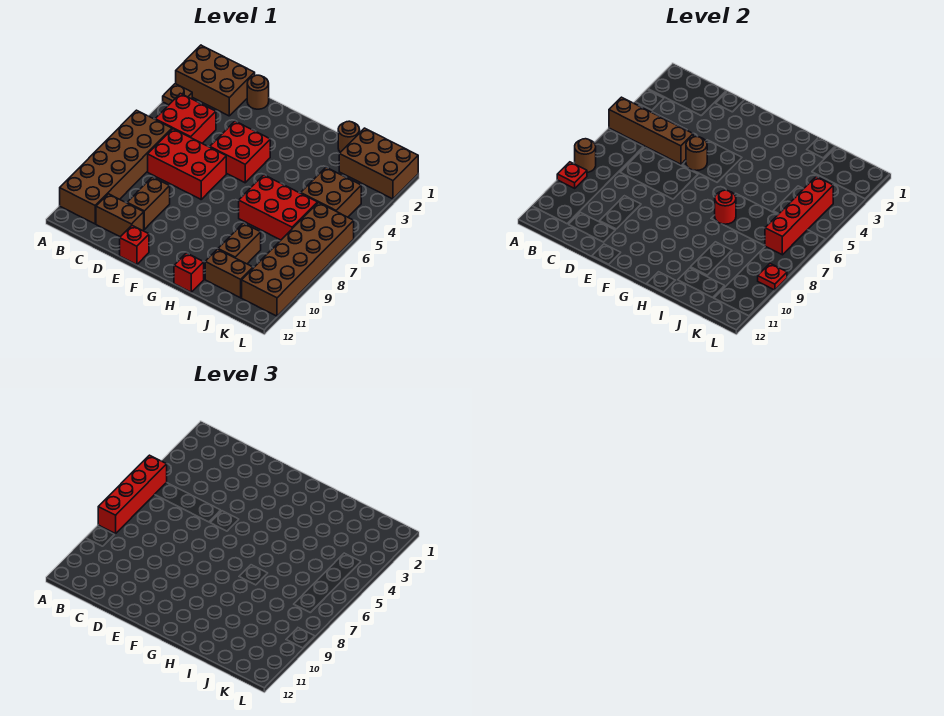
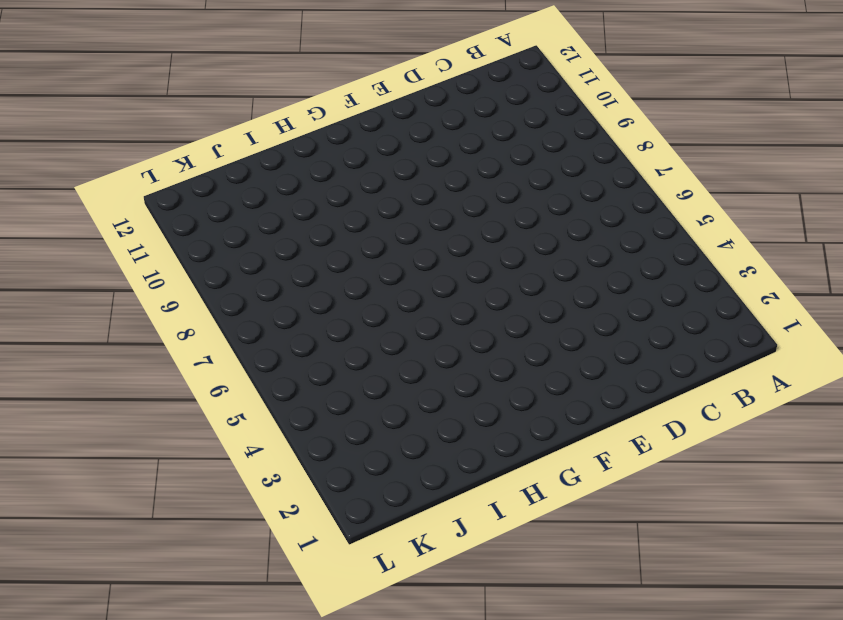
none -> brown brick A1:C2 level 1
none -> brown plate A3 level 1
none -> brown brick A6:B11 level 1

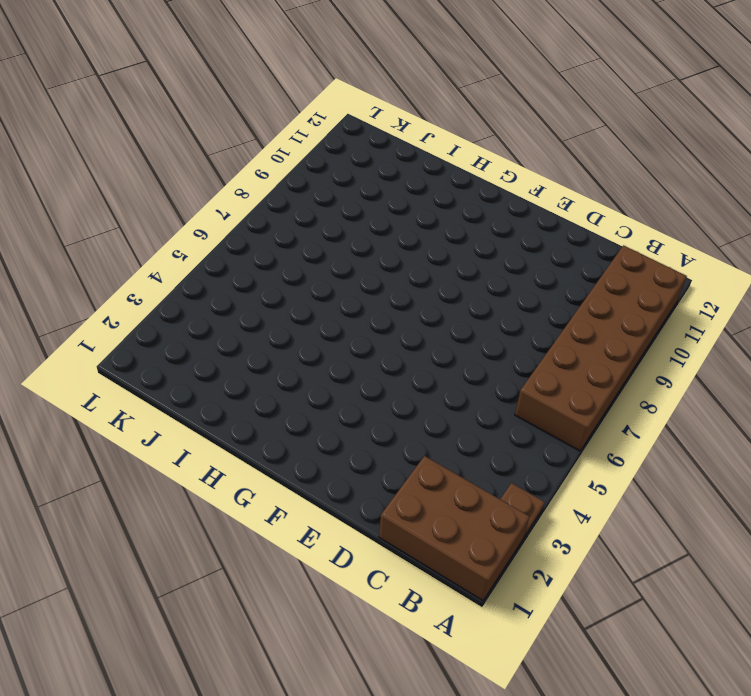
none -> red brick B4:C5 level 1
none -> red brick C6:E7 level 1
none -> brown brick C11:D11 level 1

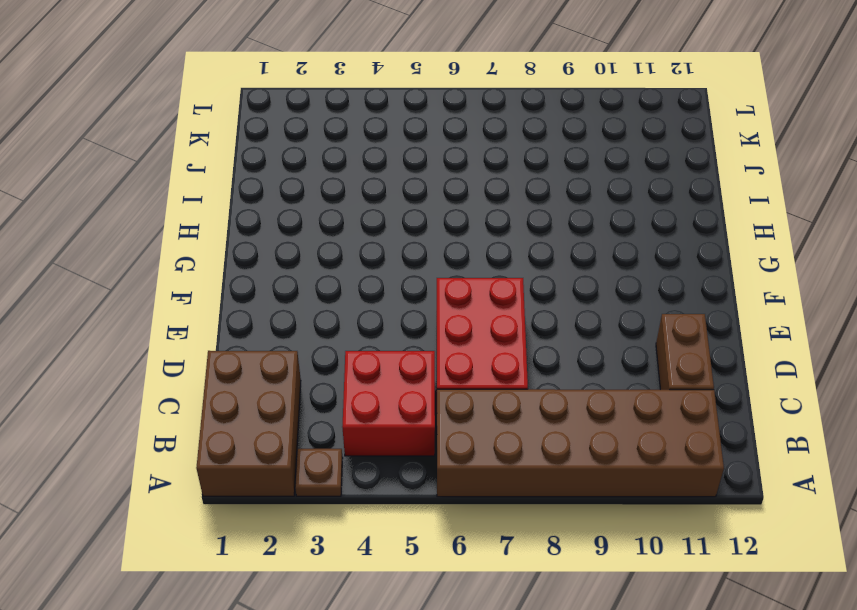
none -> brown round brick D1 level 1
none -> brown brick D9:D10 level 1
none -> red brick E4:F5 level 1

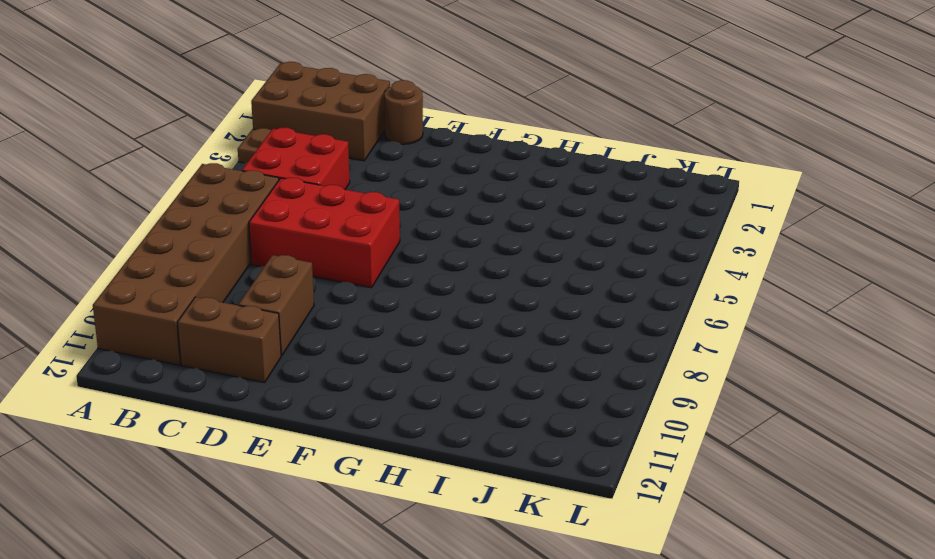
none -> red brick E4:F5 level 1
none -> red brick E12 level 1
none -> red brick H6:J7 level 1

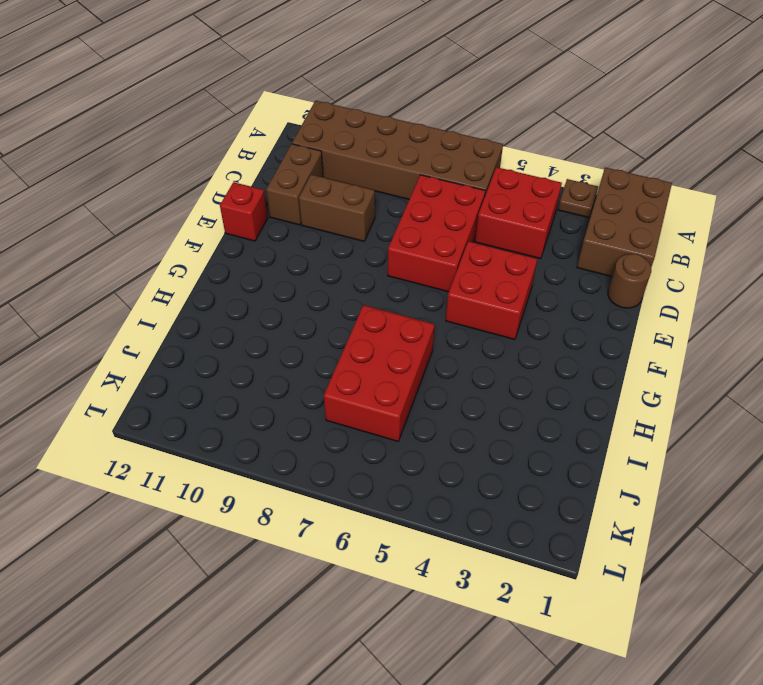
none -> red brick H12 level 1
none -> brown round brick I1 level 1
none -> brown brick I9:I10 level 1

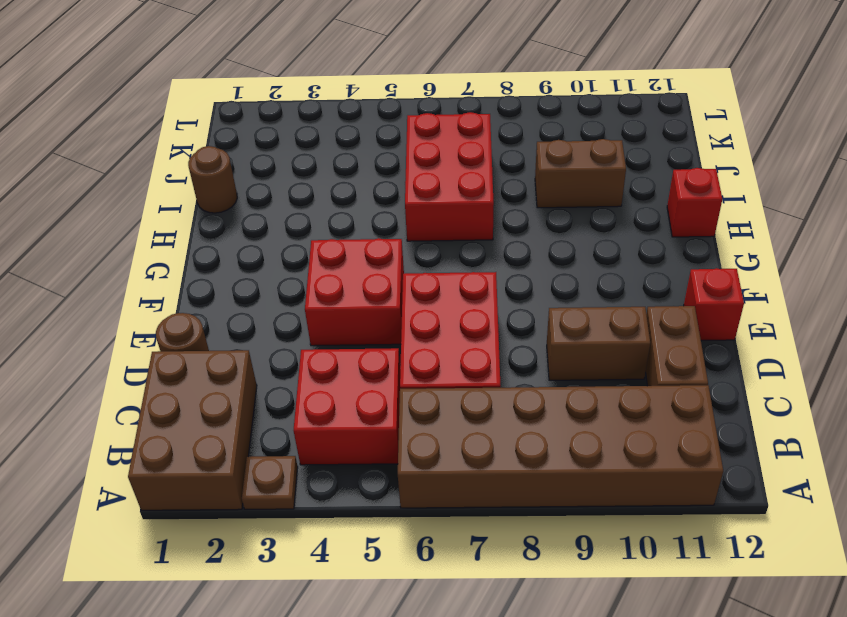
none -> brown brick I11:J11 level 1
none -> brown brick J1:L2 level 1
none -> brown brick J4:K5 level 1

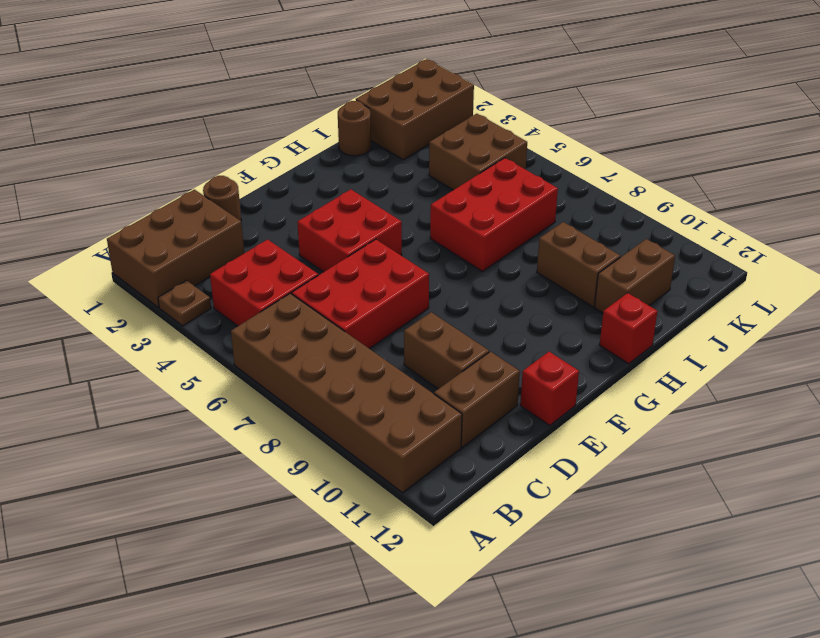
none -> brown brick K6:L11 level 1
none -> brown brick A5:D5 level 2
none -> brown round brick A8 level 2

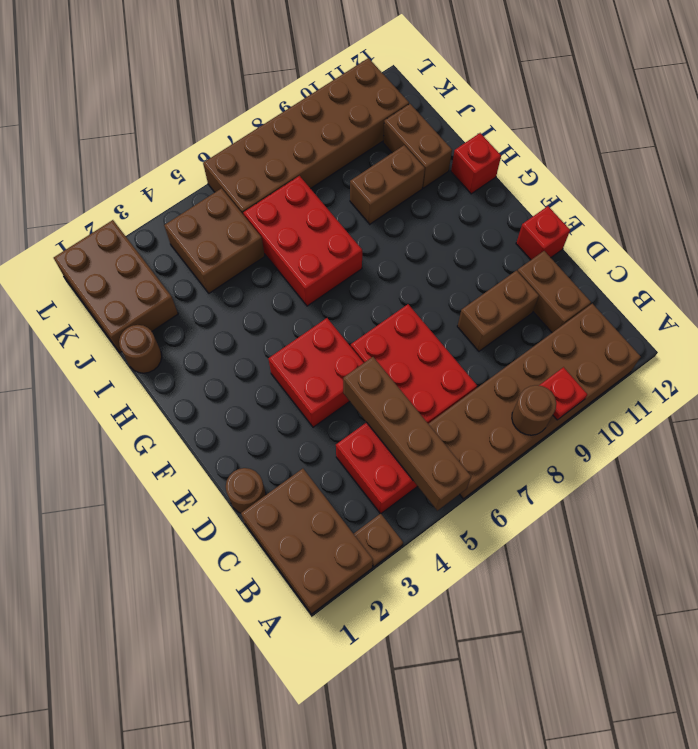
none -> brown round brick E5 level 2
none -> red round brick H7 level 2
none -> red brick K4:K7 level 2

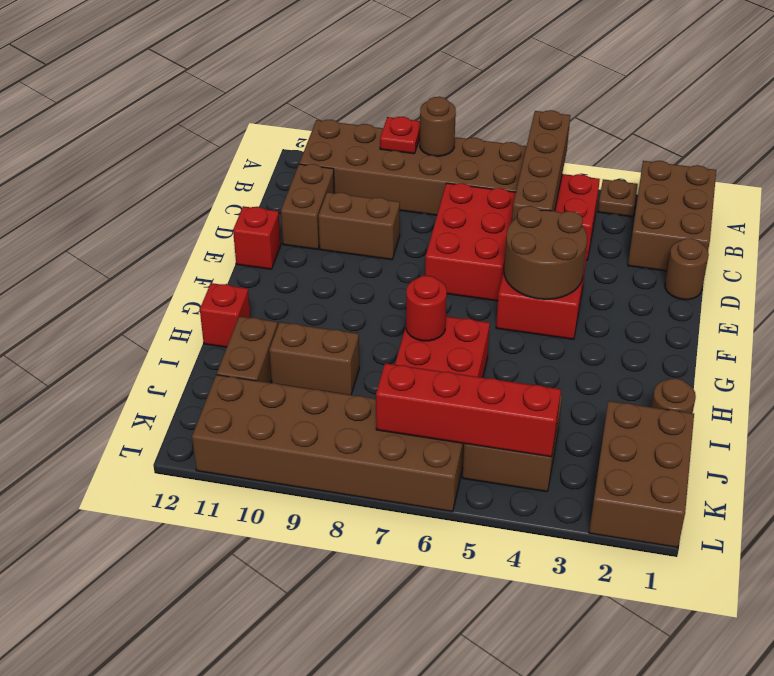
brown round brick E4:F5 level 2 -> brown round brick E5 level 2
none -> red plate L9 level 2
none -> red brick A5:A8 level 3

